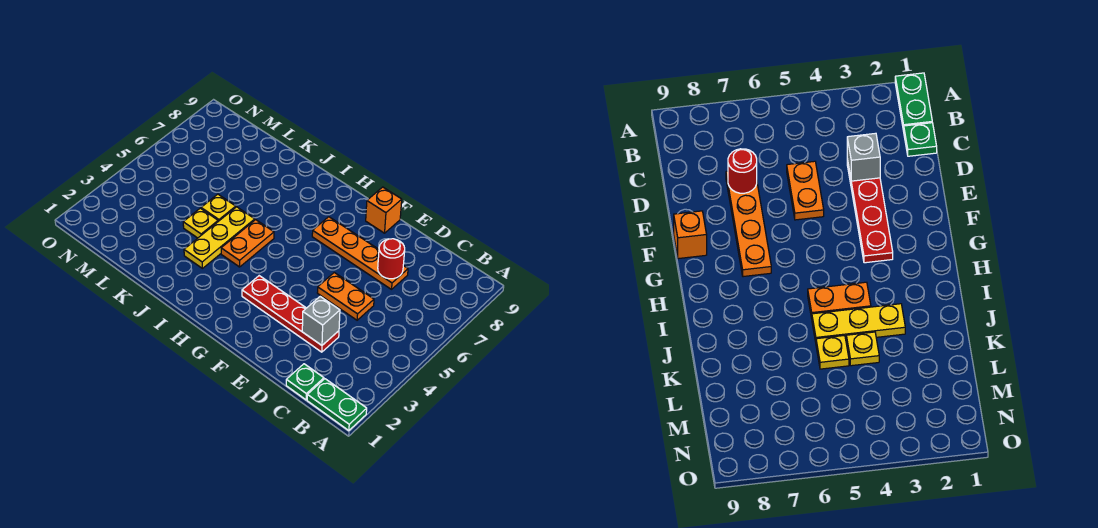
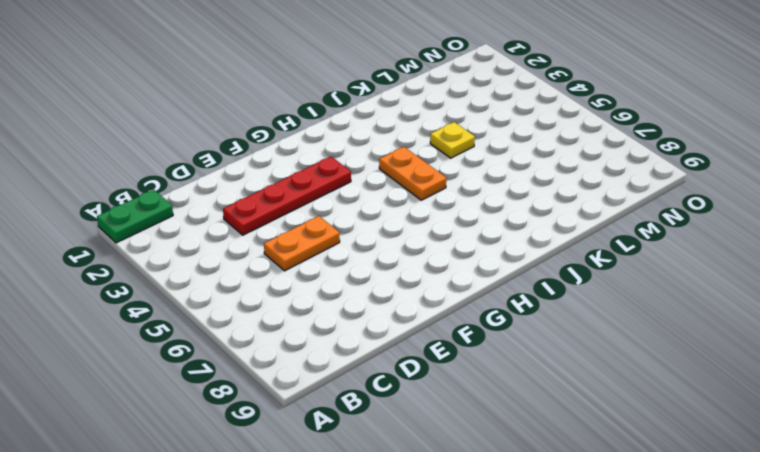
none -> green plate C1 level 1
none -> orange plate D7:G7 level 1
none -> orange brick F9 level 1

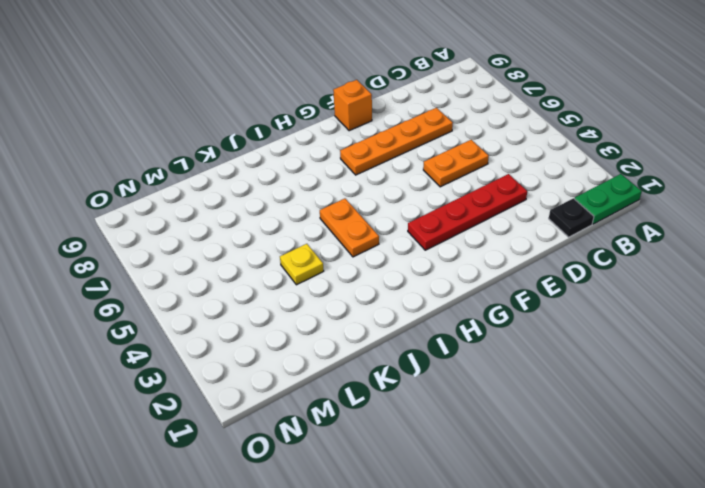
black plate C1 level 1 -> green plate C1 level 1
none -> yellow plate J3:J5 level 1
none -> yellow plate K5 level 1
none -> grey brick D3 level 2

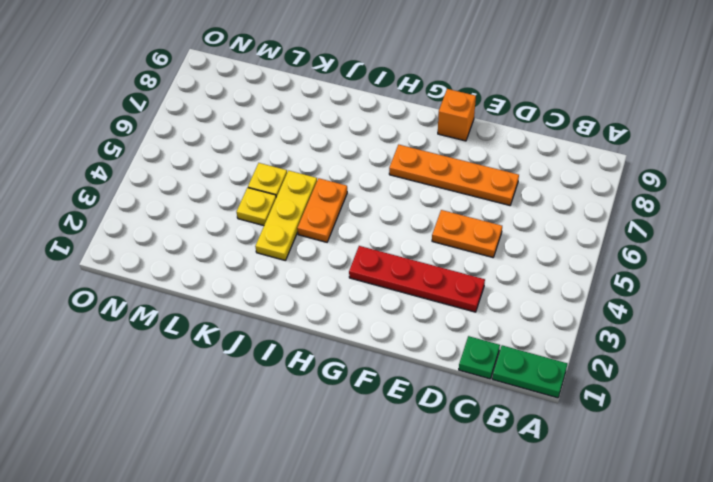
none -> grey brick D3 level 2
none -> red round brick D7 level 2

